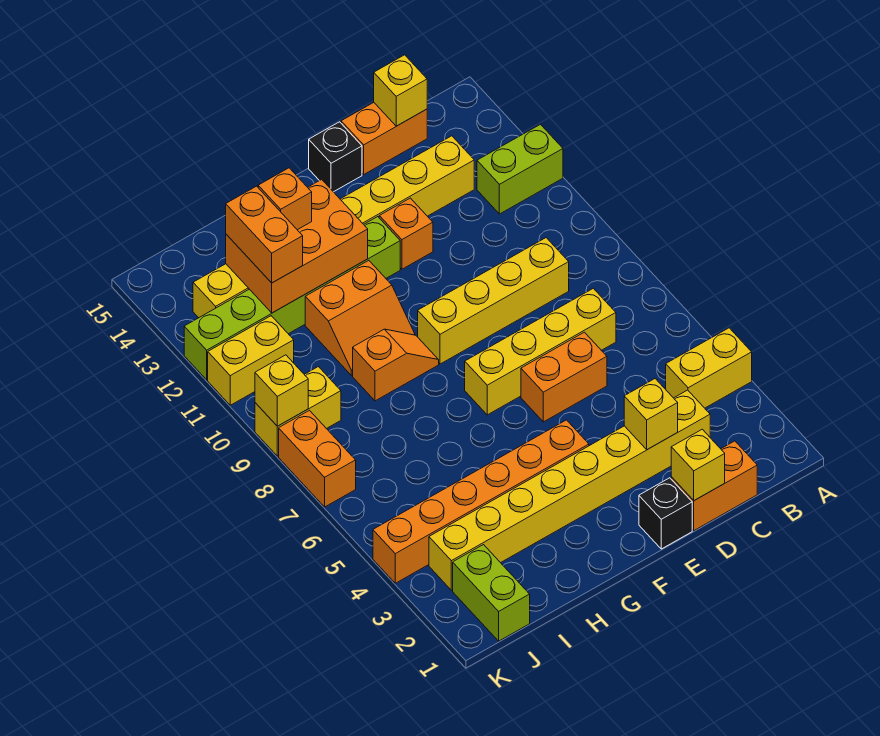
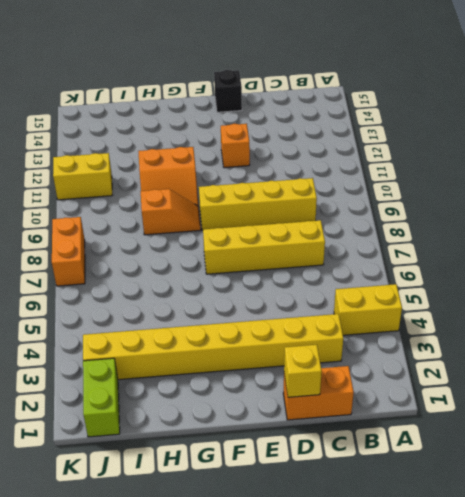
none -> lime brick A12:B12 level 1
none -> yellow brick C13:J13 level 1
none -> orange brick C15:D15 level 1

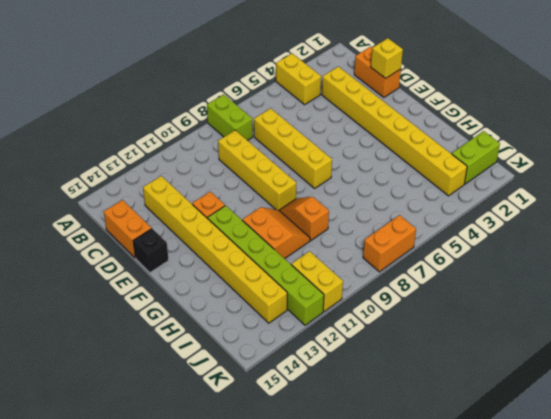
lime brick A8:B8 level 1 -> lime brick A12:B12 level 1
none -> orange brick D6:E6 level 1
none -> black brick E1 level 1
none -> orange brick F4:K4 level 1

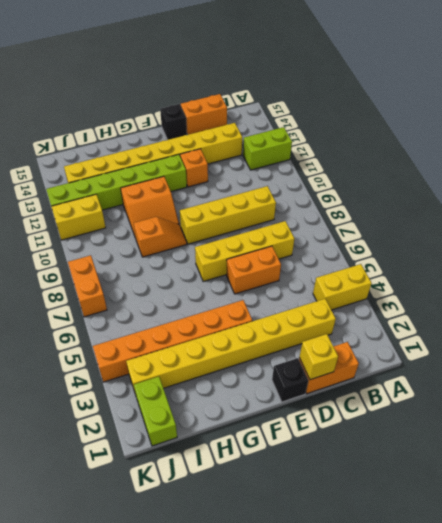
none -> yellow brick J9:K9 level 1
none -> yellow brick C15 level 2
none -> yellow brick D3 level 2

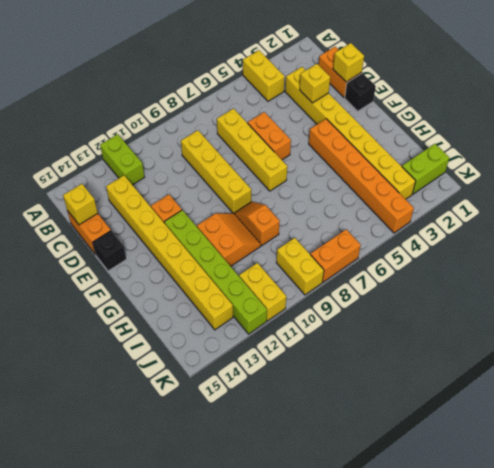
none -> orange brick G12:I13 level 2
none -> yellow brick K9 level 2
none -> orange brick H13 level 3

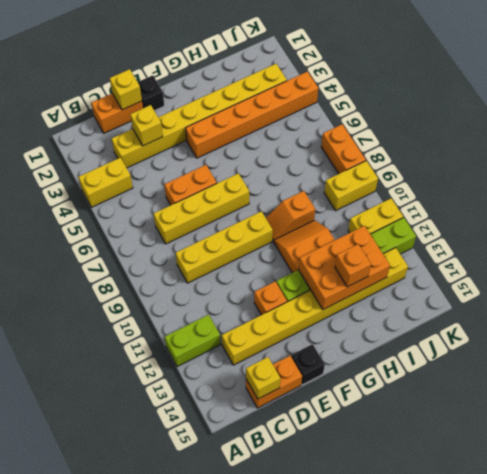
none -> lime brick J1:J2 level 1
none -> yellow brick K9 level 2
none -> orange brick I12:I13 level 3

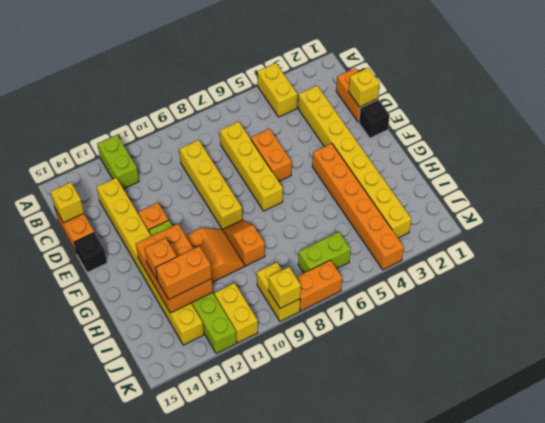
lime brick J6:J7 level 1 -> lime brick J1:J2 level 1
none -> yellow brick D3 level 2

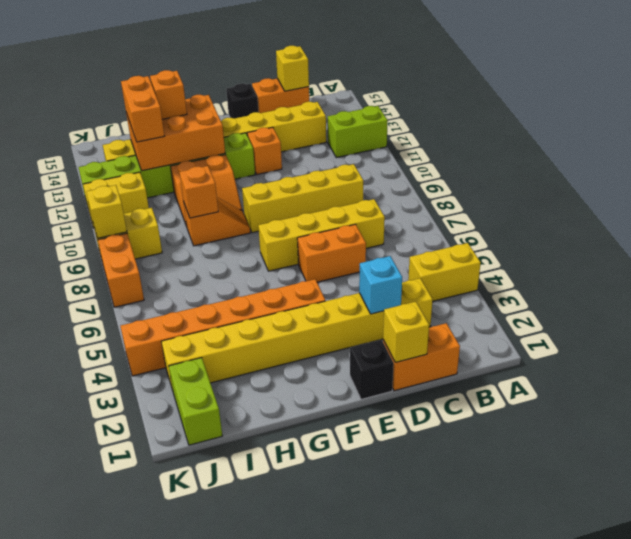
cyan brick D3 level 2 -> yellow brick D3 level 2
orange brick H9 level 2 -> none

